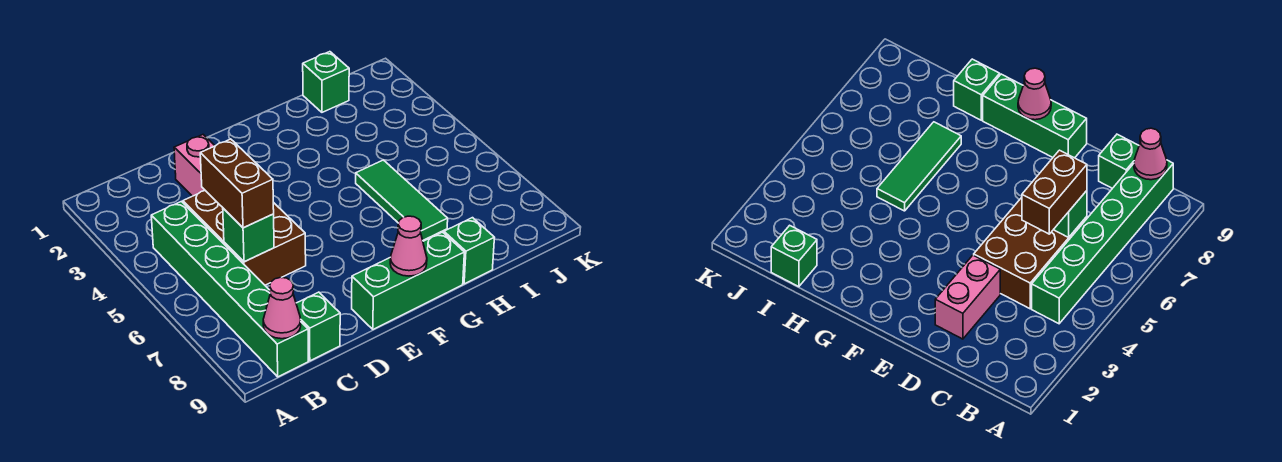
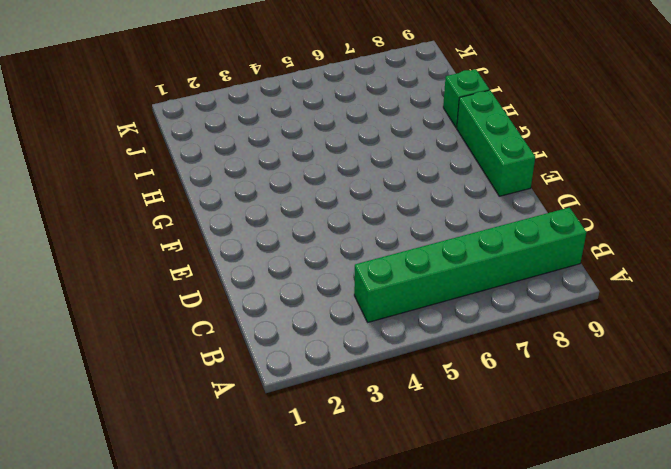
none -> brown brick C4:D6 level 1
none -> green brick C9 level 1
none -> pink brick D2:D3 level 1

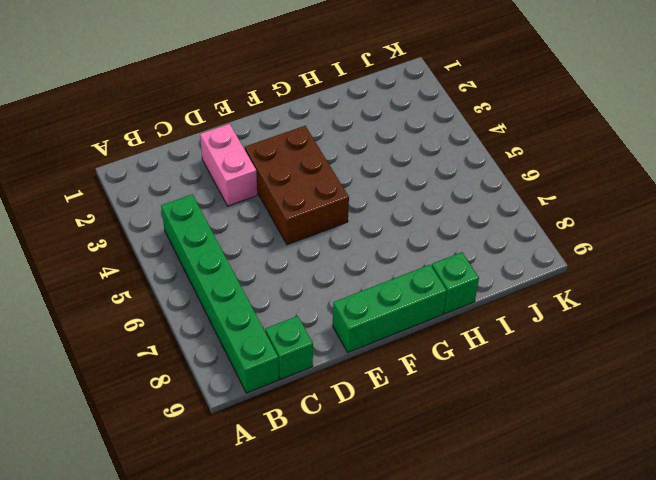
brown brick E3:F5 level 1 -> brown brick C4:D6 level 1
none -> green tile H5:H7 level 1
none -> green brick I1 level 1
none -> pink cone B9 level 2

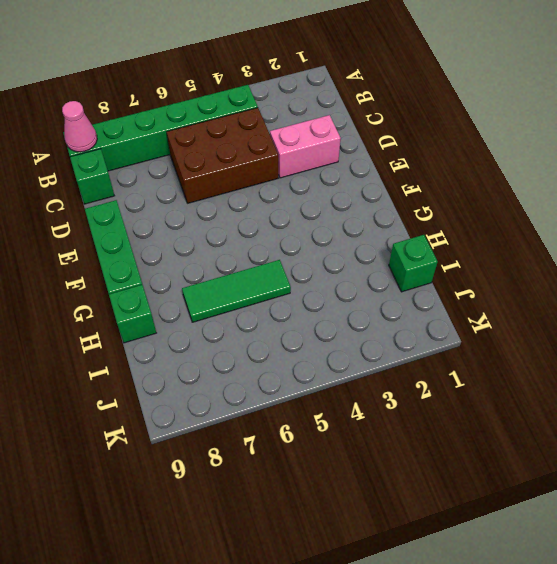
none -> green brick C6 level 2
none -> pink cone F9 level 2
none -> brown brick C5:C6 level 3

